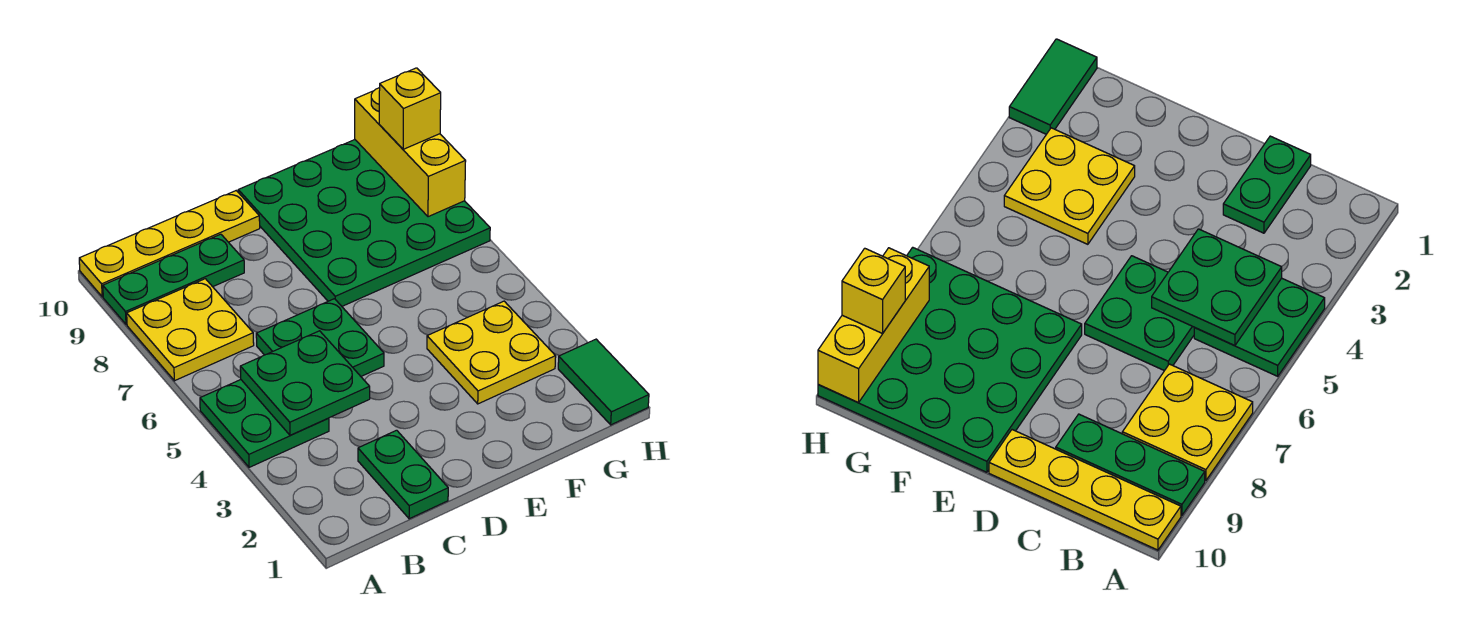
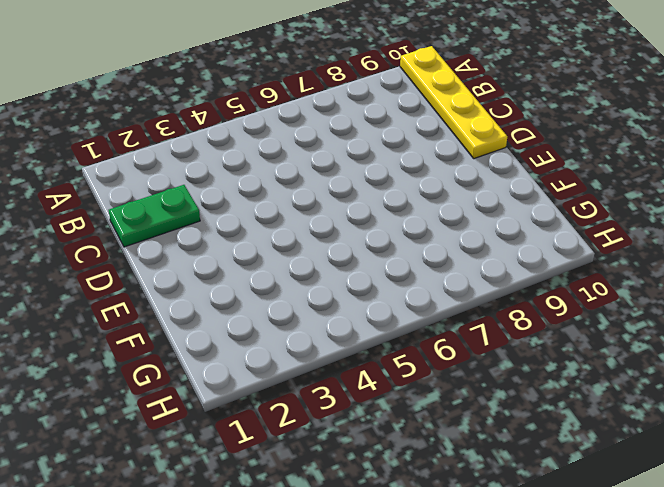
none -> green plate A4:B5 level 1
none -> yellow plate A7:B8 level 1
none -> green plate A9:C9 level 1

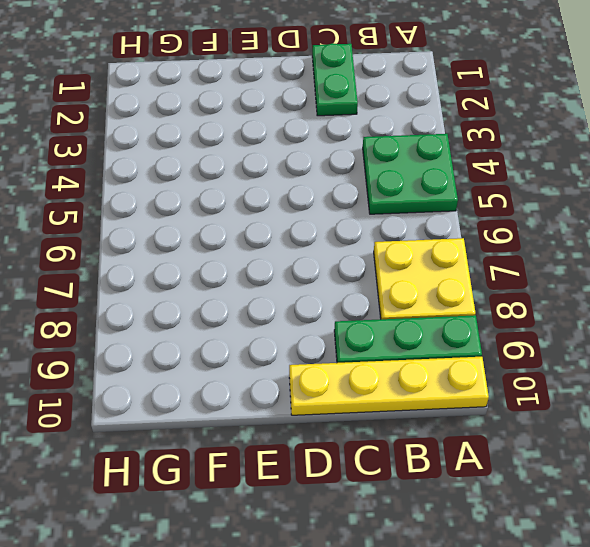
none -> green plate C5:D6 level 1
none -> green plate E7:H10 level 1
none -> yellow plate F3:G4 level 1

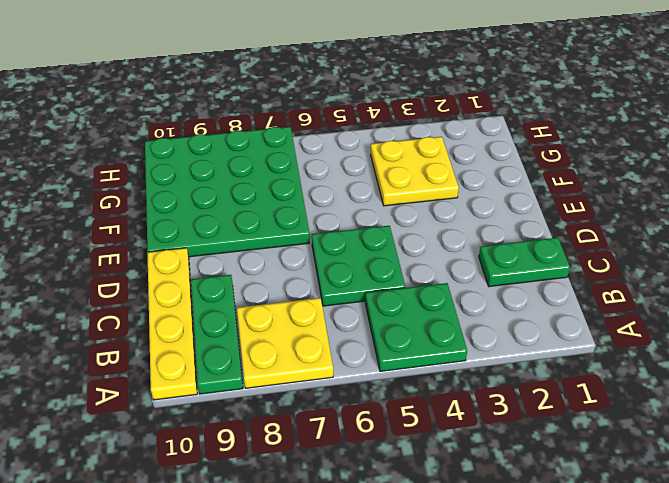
none -> green tile H1:H2 level 1
none -> green plate B4:C5 level 2
none -> yellow brick H8:H10 level 2

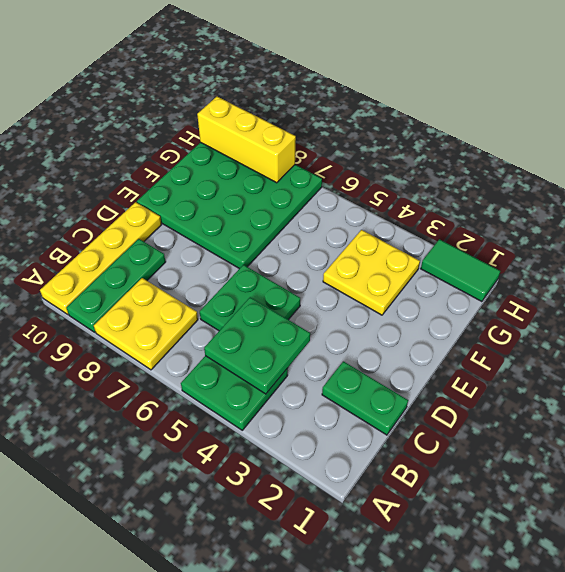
none -> yellow brick H9 level 3

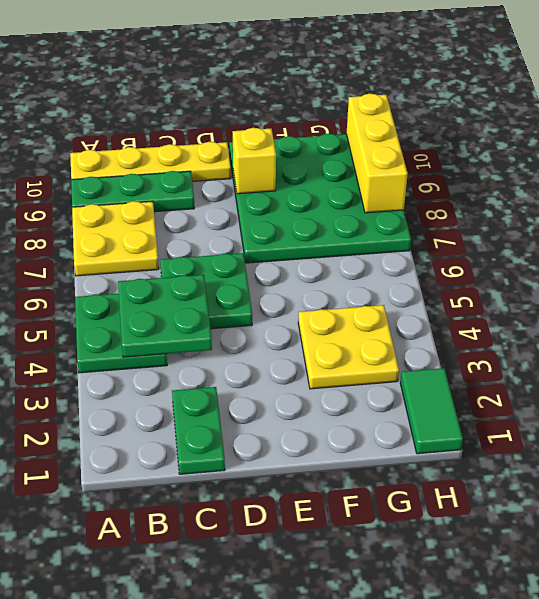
yellow brick E9 level 2 -> yellow brick H9 level 3

